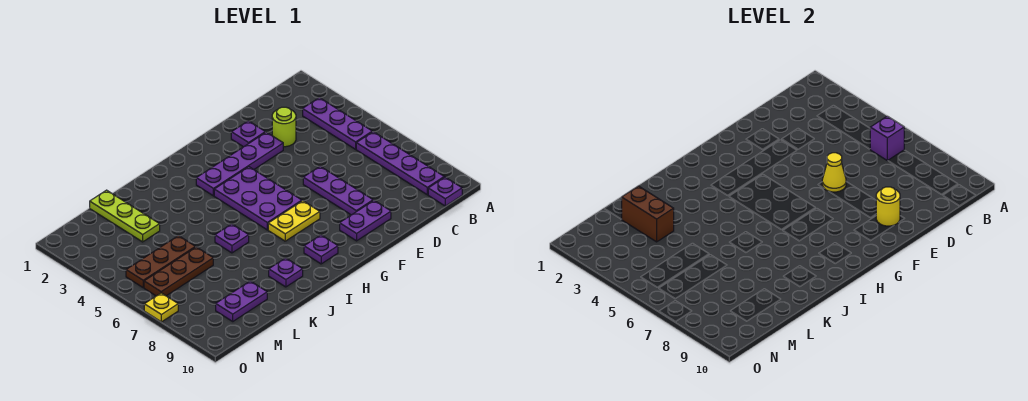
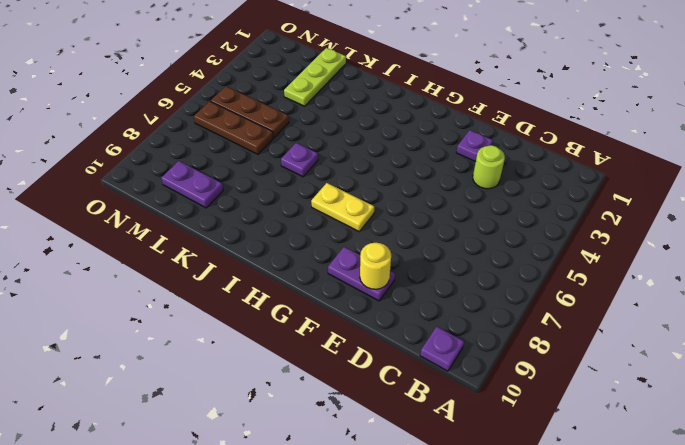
none -> purple plate B3:B5 level 1
none -> purple plate B6:B9 level 1
none -> purple plate E3:H3 level 1

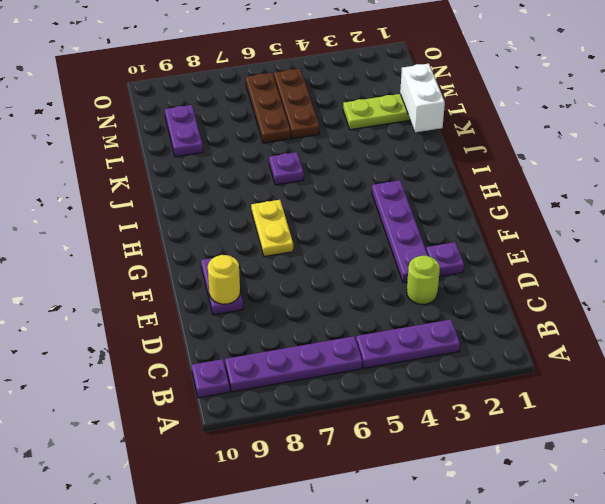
white brick K1:L1 level 2 -> none
none -> purple plate E6:E8 level 1
none -> purple plate G4:H6 level 1
none -> purple plate H9 level 1

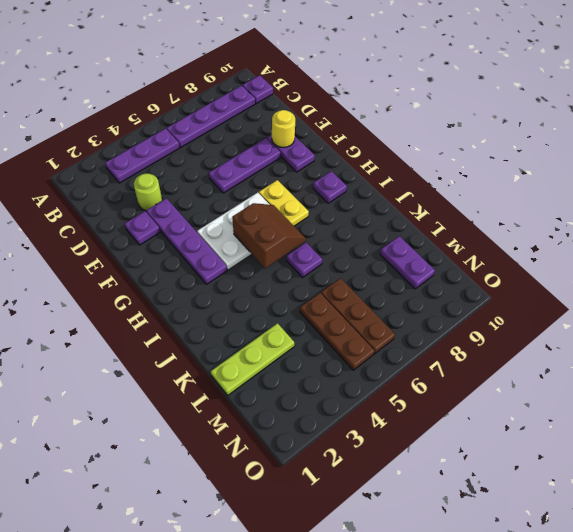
white plate G4:H6 level 1 -> purple plate G4:H6 level 1
brown slope H5:I6 level 2 top 5 -> none
none -> purple plate J9 level 1
none -> yellow plate O7 level 1
none -> purple brick B6 level 2

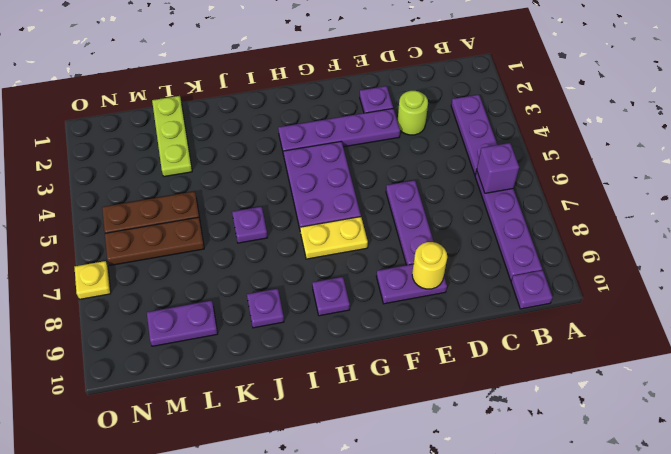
none -> yellow cone E6 level 2
none -> brown brick L2:L3 level 2

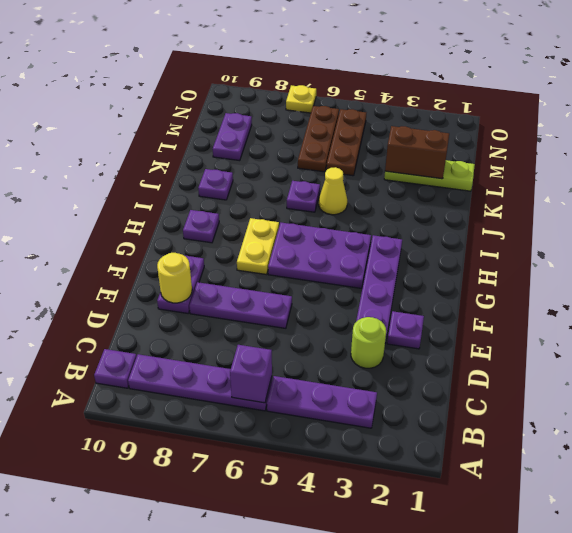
yellow cone J5 level 1 -> yellow cone E6 level 2

